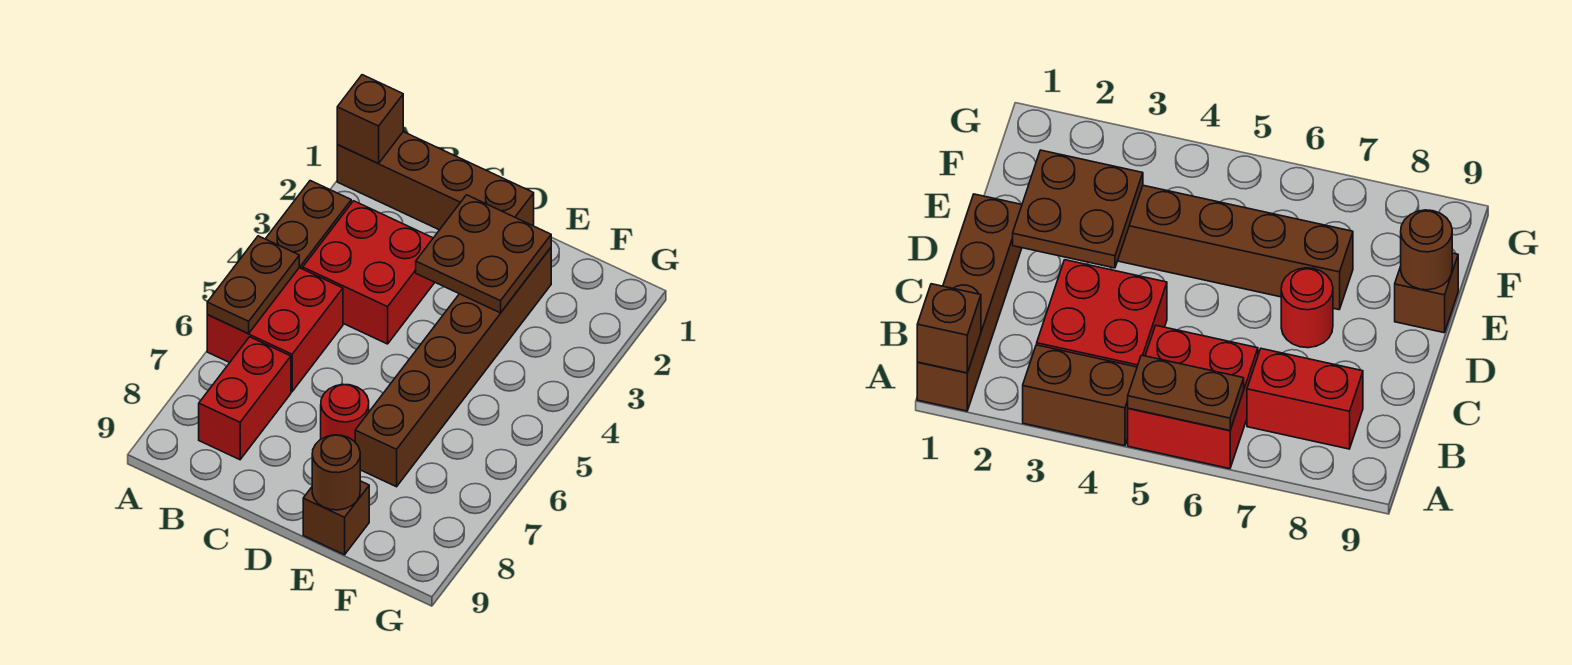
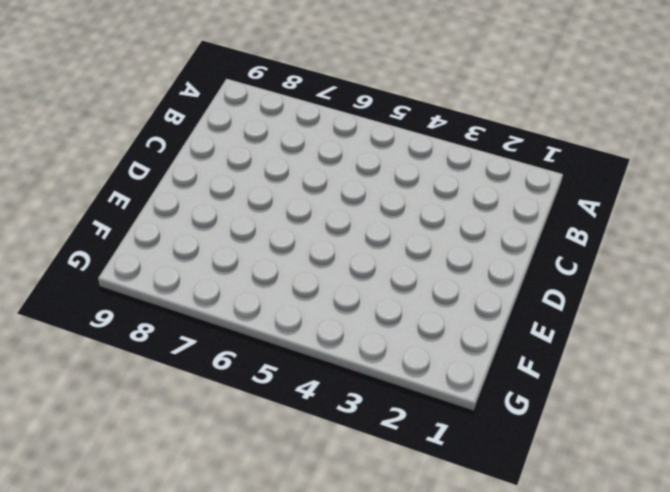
none -> brown brick A1:D1 level 1
none -> brown brick A3:A4 level 1
none -> red brick A5:B6 level 1

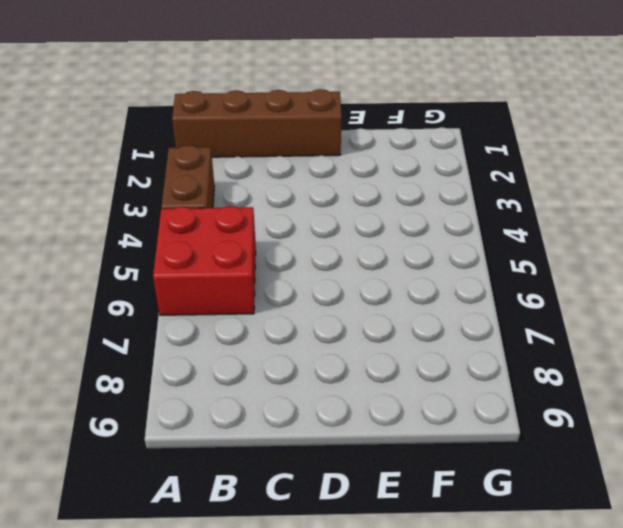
none -> red brick B3:C4 level 1
none -> red brick B7:B8 level 1
none -> red round brick D7 level 1

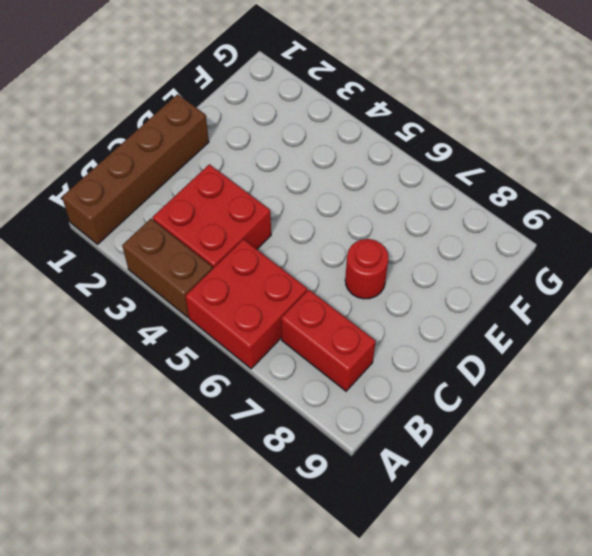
none -> brown brick E2:E7 level 1
none -> brown brick E9 level 1
none -> brown brick A1 level 2

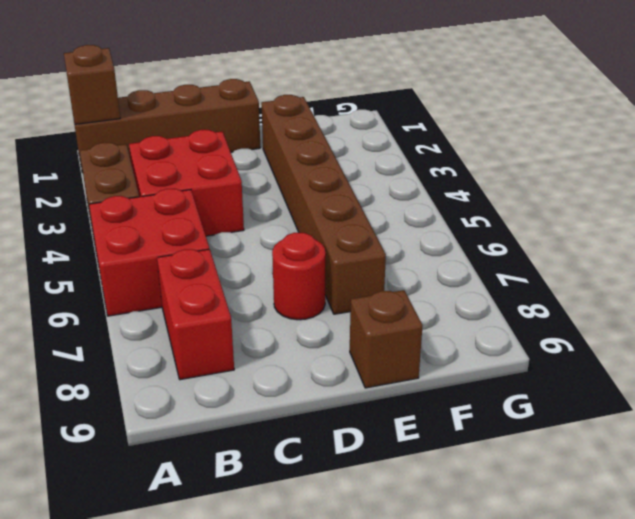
none -> brown plate A5:A6 level 2
none -> brown plate D2:E3 level 2
none -> brown round brick E9 level 2

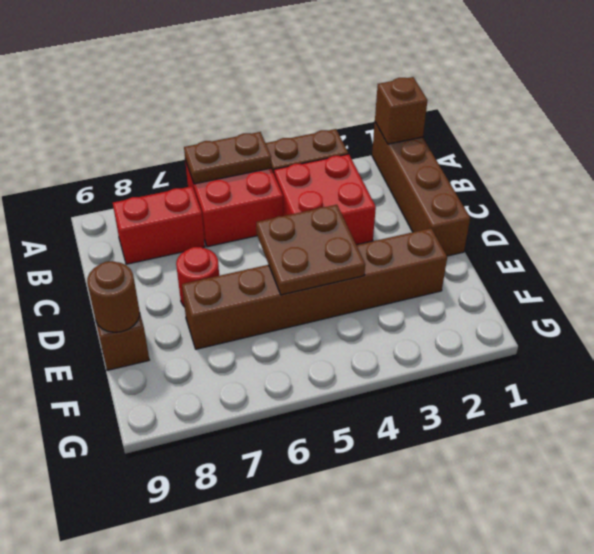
brown plate D4:E5 level 2 -> brown plate D2:E3 level 2

